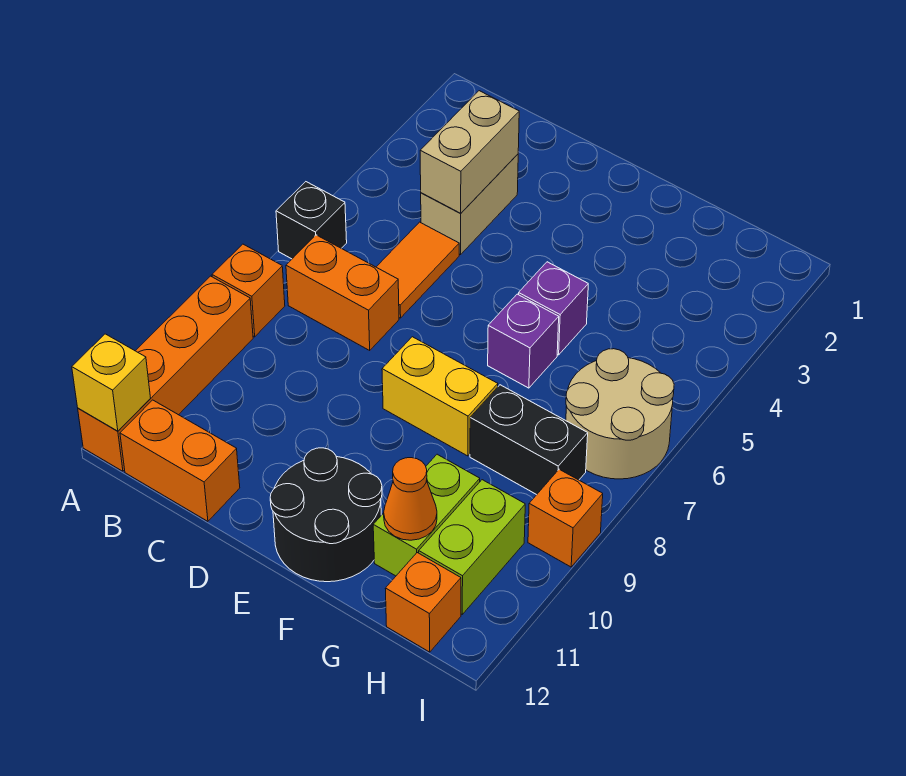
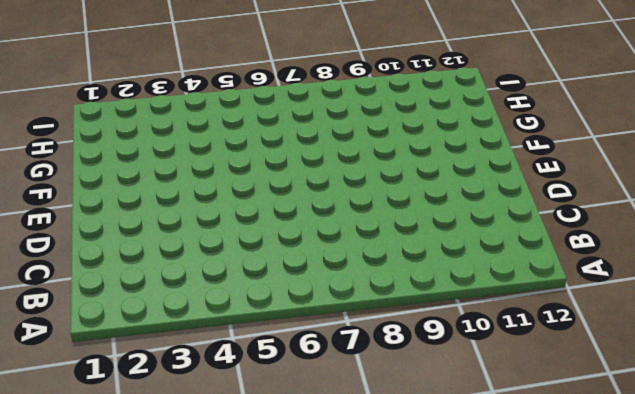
none -> black brick A6 level 1
none -> orange brick A8 level 1
none -> orange brick A9:A12 level 1

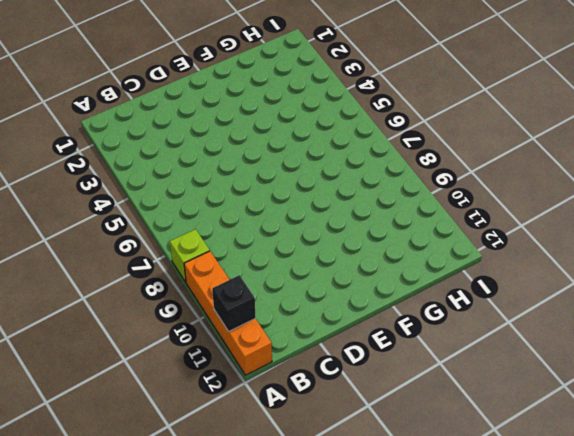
lime brick A8 level 1 -> orange brick A8 level 1
black brick A11 level 2 -> black brick A6 level 1
none -> orange brick B7:C7 level 1
none -> orange brick B12:C12 level 1
none -> tan brick C3:C4 level 1

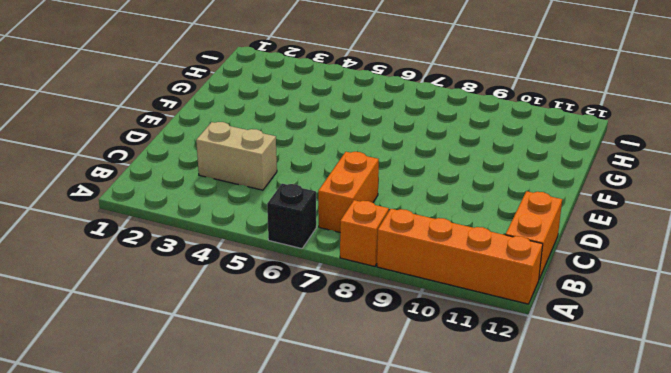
none -> orange tile C5:C6 level 1
none -> yellow brick E8:F8 level 1
none -> black round brick E11:F12 level 1

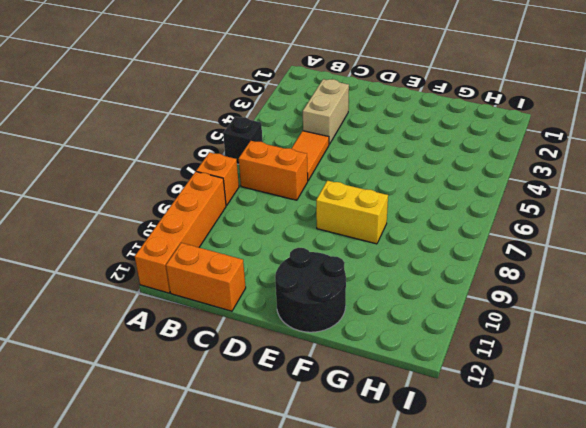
none -> purple brick F5 level 1
none -> purple brick F6 level 1
none -> black brick G8:H8 level 1

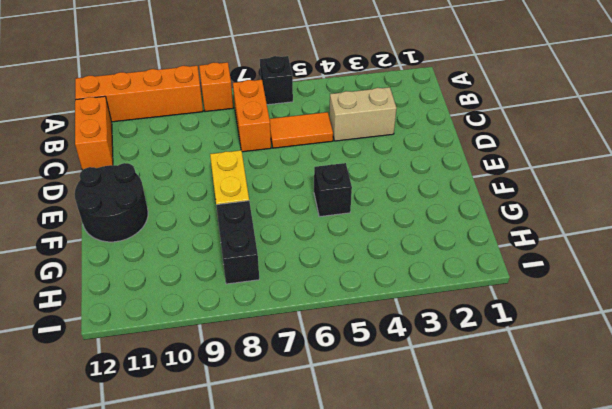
black brick F5 level 1 -> purple brick F5 level 1
none -> purple brick F6 level 1
none -> lime brick G10:G11 level 1
none -> tan round brick H6:I7 level 1

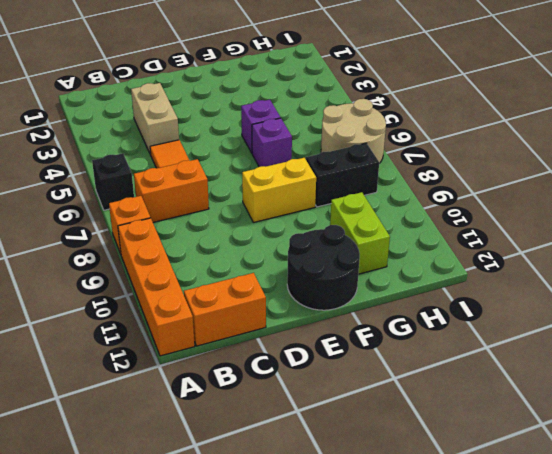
none -> lime brick H10:H11 level 1
none -> orange brick H12 level 1
none -> orange brick I9 level 1

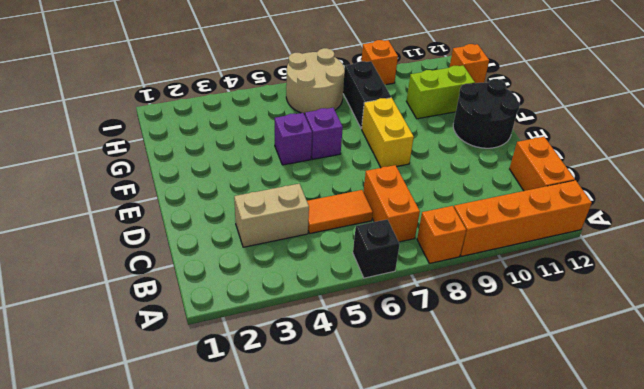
none -> lime brick H10:H11 level 1
none -> yellow brick A12 level 2
none -> tan brick C3:C4 level 2

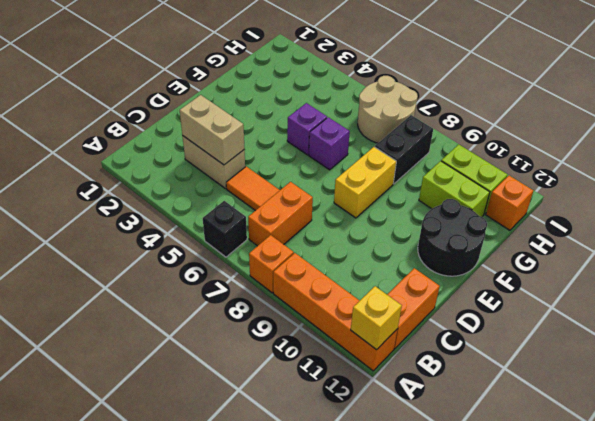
none -> orange brick I9 level 1
none -> orange cone G11 level 2

